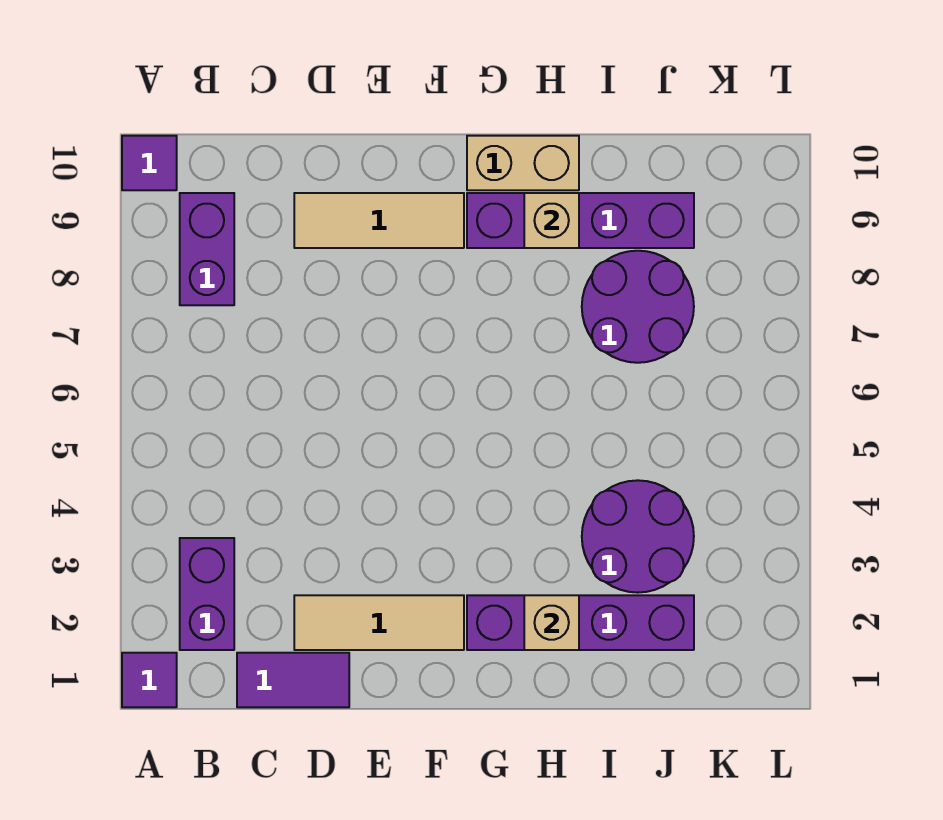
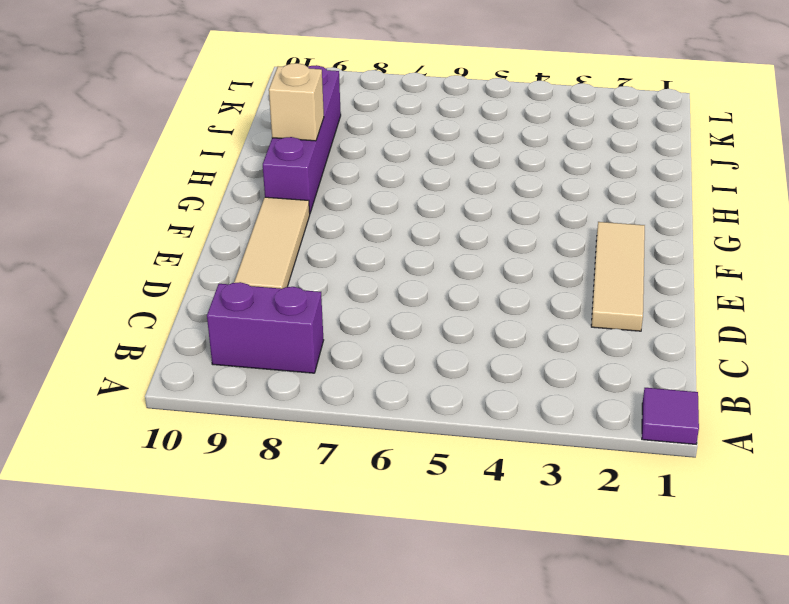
none -> purple tile A10 level 1
none -> purple brick B2:B3 level 1
none -> purple tile C1:D1 level 1

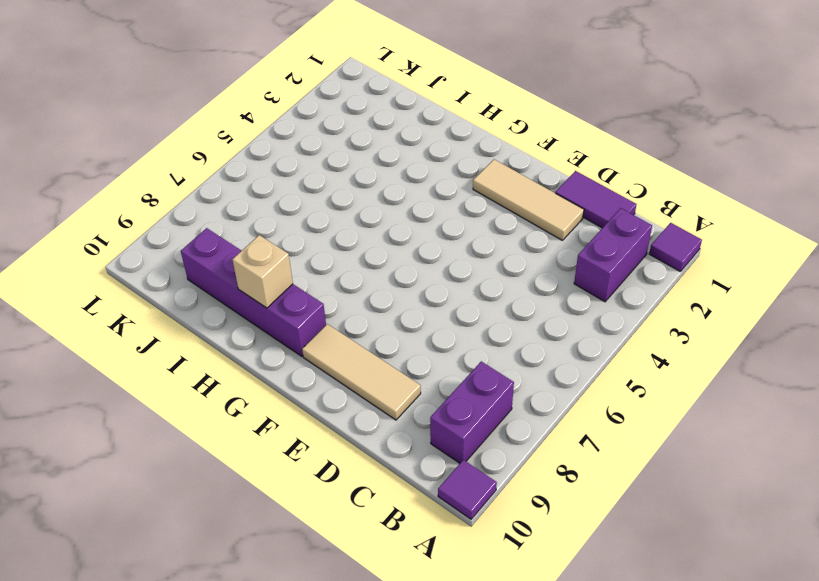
none -> purple brick G2:J2 level 1
none -> tan brick G10:H10 level 1
none -> purple round brick I3:J4 level 1

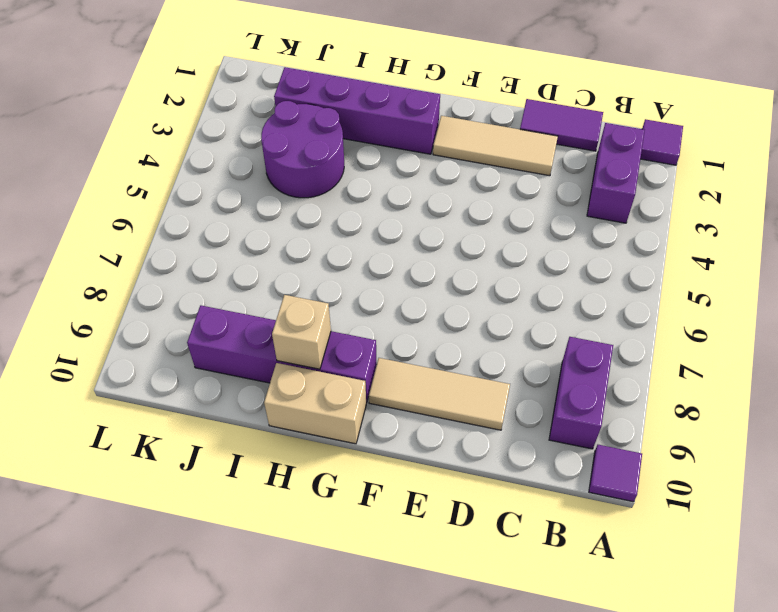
none -> purple round brick I7:J8 level 1
none -> tan brick H2 level 2

